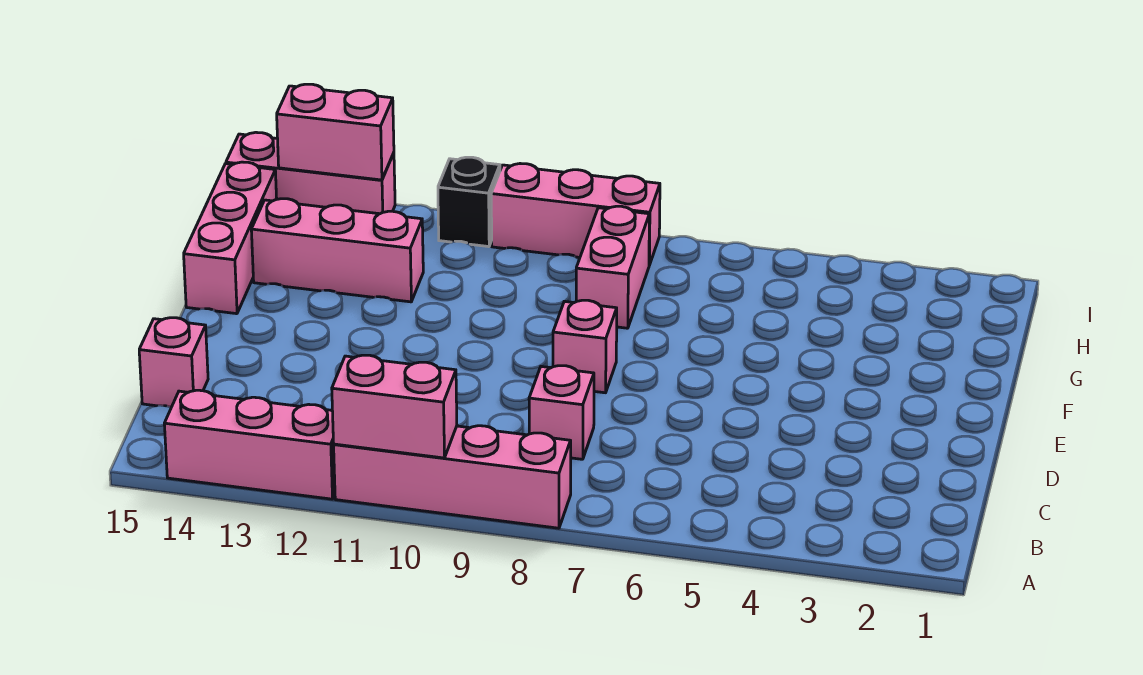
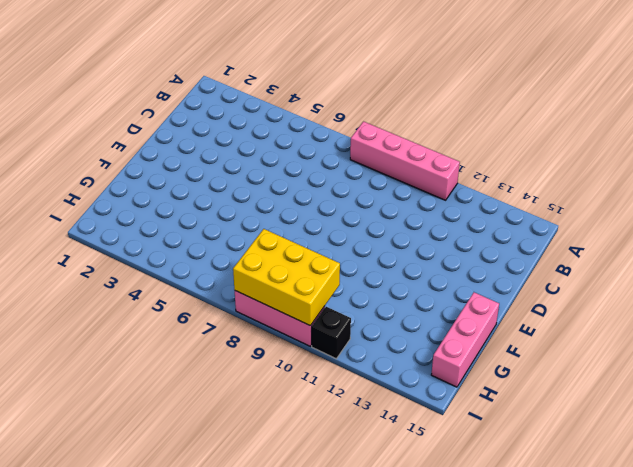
yellow brick H8:I10 level 2 -> none
none -> pink brick A12:A14 level 1
none -> pink brick C8 level 1
none -> pink brick C15 level 1

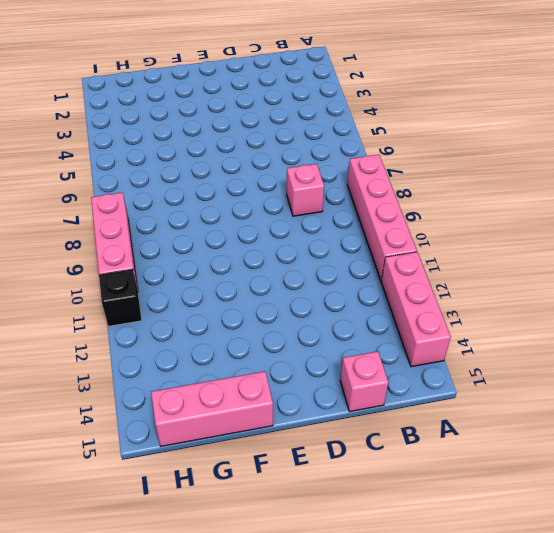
none -> pink brick E8 level 1
none -> pink brick G8:H8 level 1
none -> pink brick G12:G14 level 1

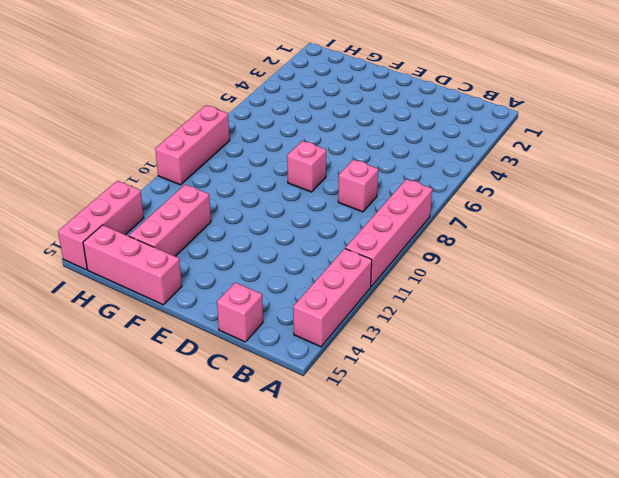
none -> pink brick G8:H8 level 1
none -> black brick I11 level 1
none -> pink brick A10:A11 level 2

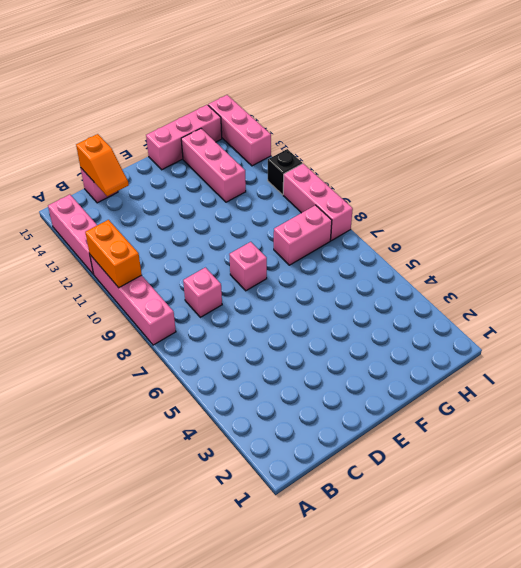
orange brick A10:A11 level 2 -> pink brick A10:A11 level 2
orange slope C14:C15 level 2 top 15 -> none
none -> pink brick I13:I14 level 2

